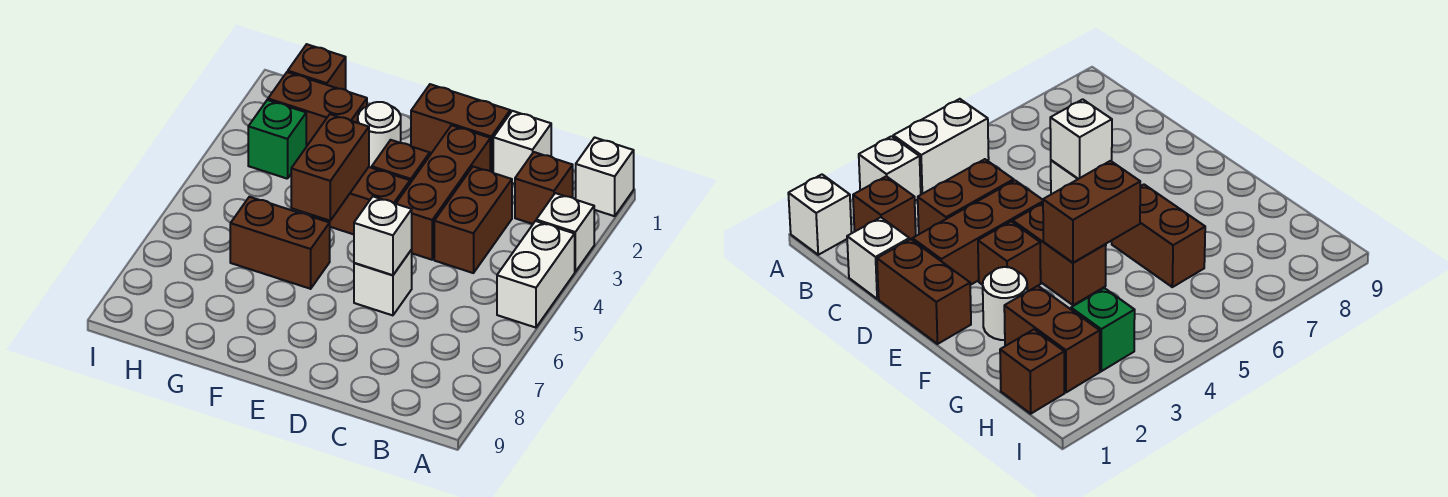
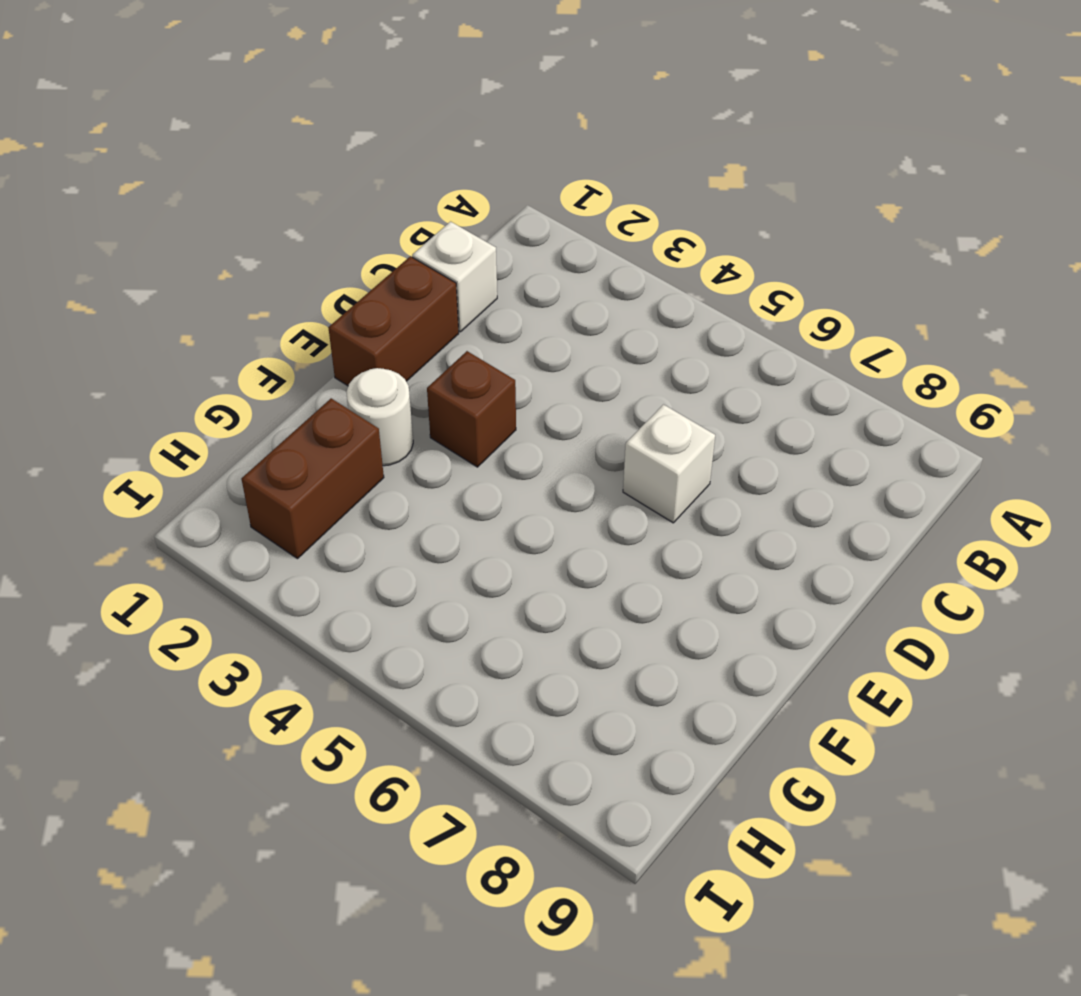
none -> white brick A1 level 1
none -> white brick A3 level 1
none -> white brick A4:A5 level 1

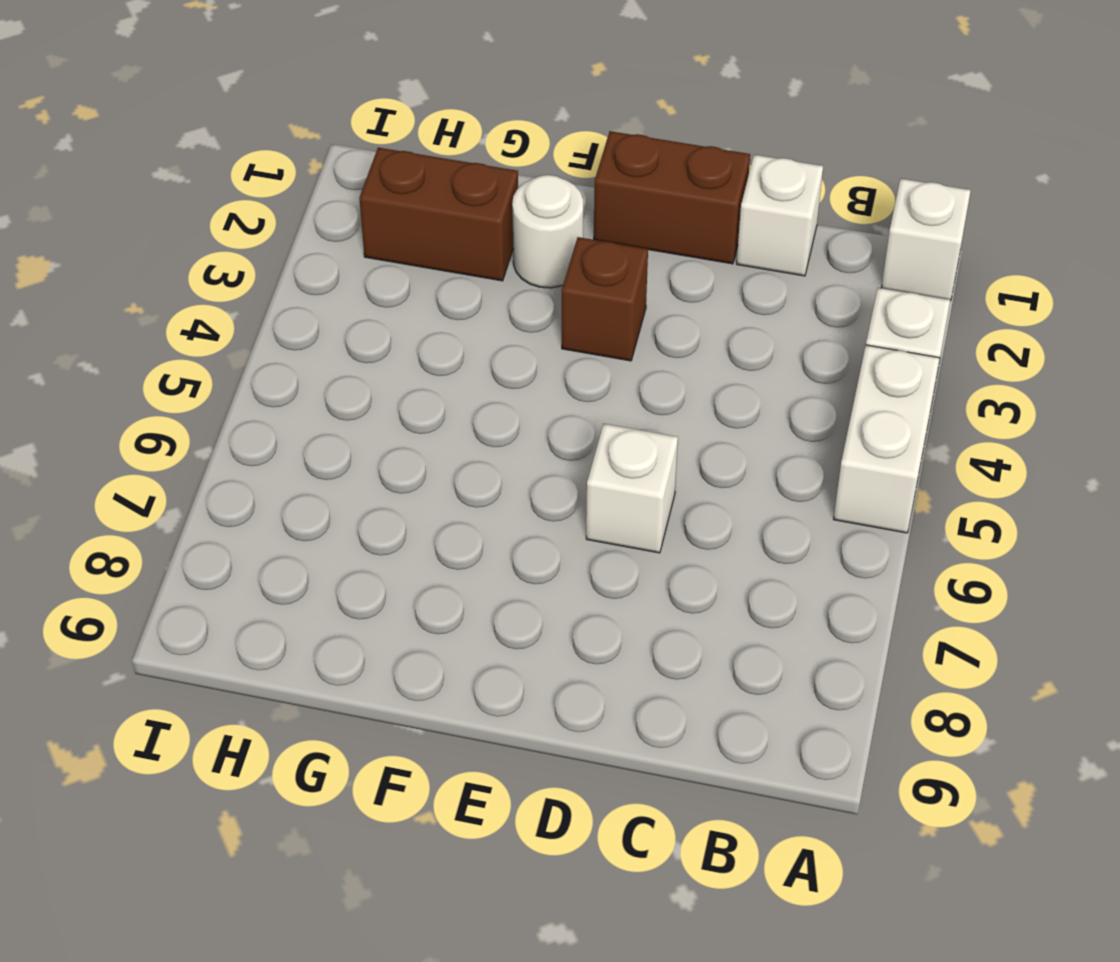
none -> brown brick B2 level 1
none -> brown brick C3:C4 level 1
none -> brown brick D2:D4 level 1

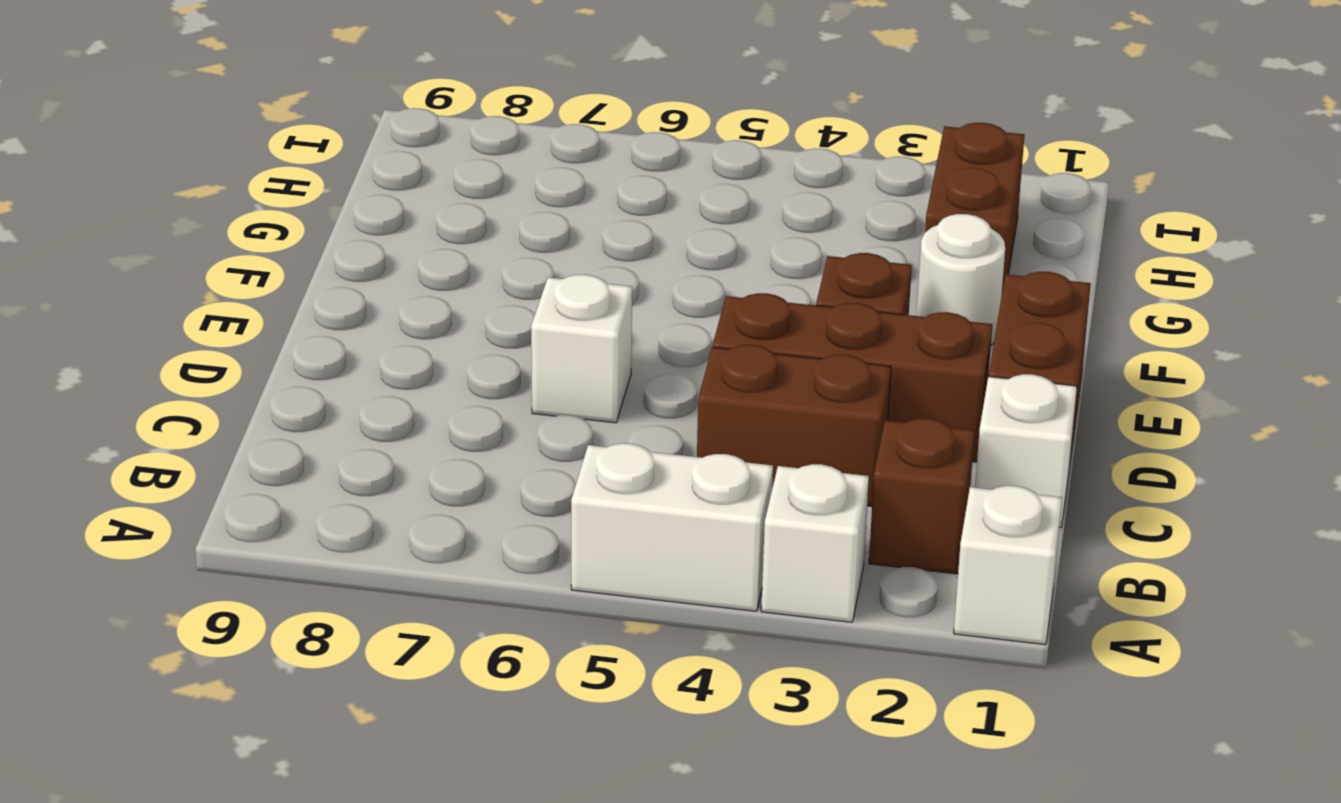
none -> brown brick E4:F4 level 1
none -> brown brick F6:G6 level 1
none -> brown brick H1 level 1

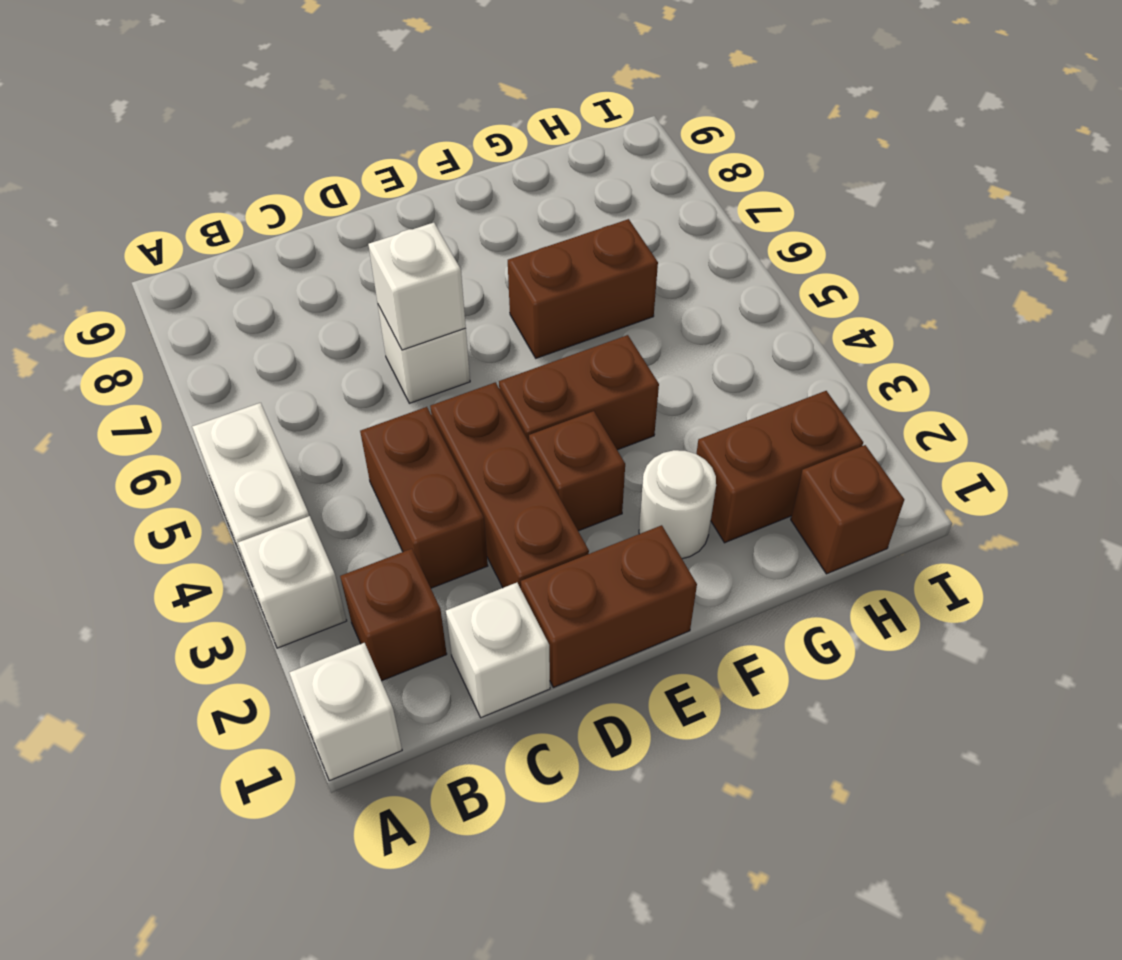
none -> green brick H3 level 1
none -> brown brick F4:F5 level 2

